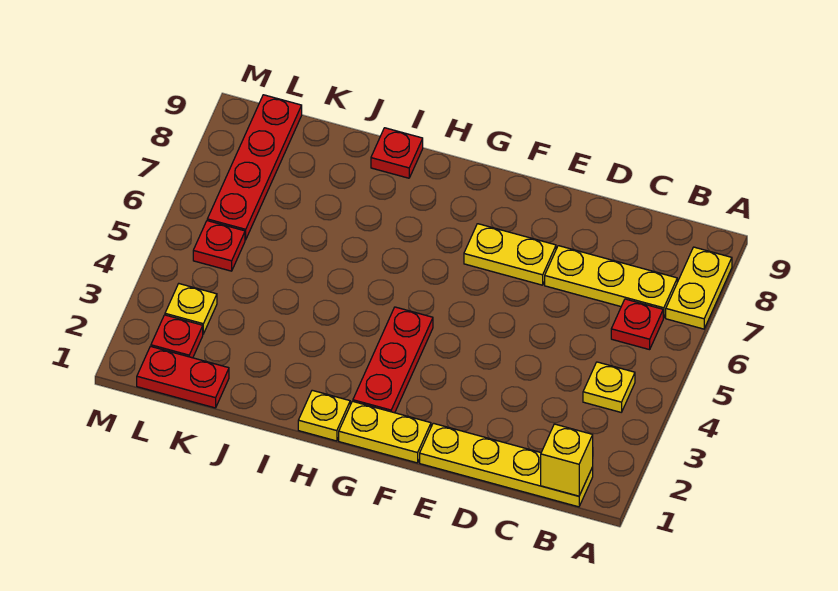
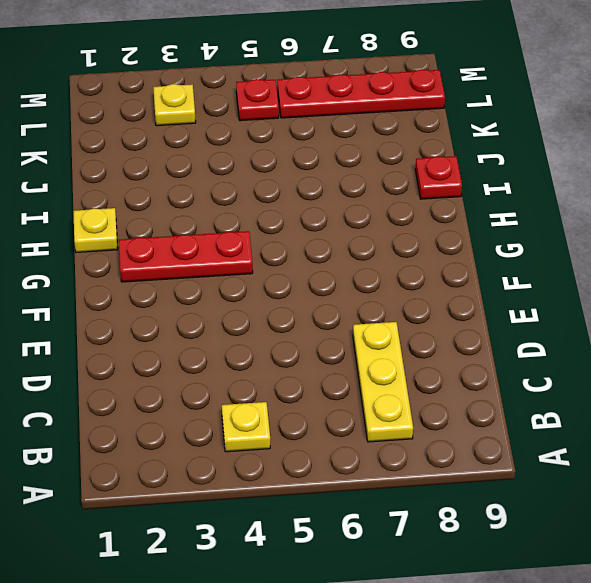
none -> yellow plate A7:A8 level 1
none -> yellow plate B1:E1 level 1
none -> red plate B6 level 1

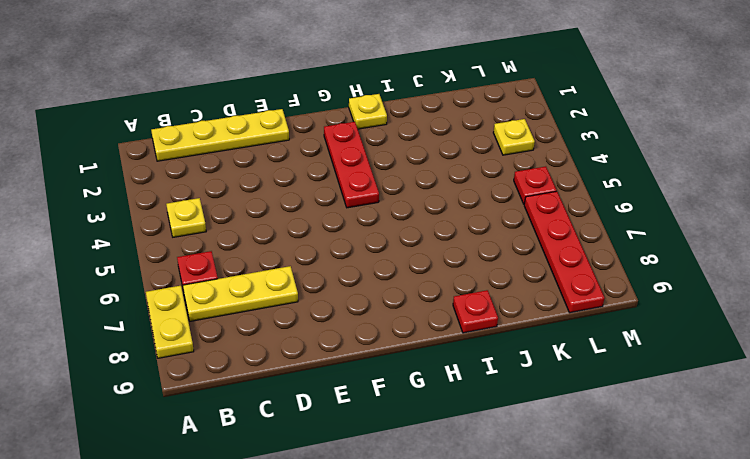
none -> yellow plate E7:F7 level 1
none -> yellow plate F1:G1 level 1
none -> red plate K1:L1 level 1

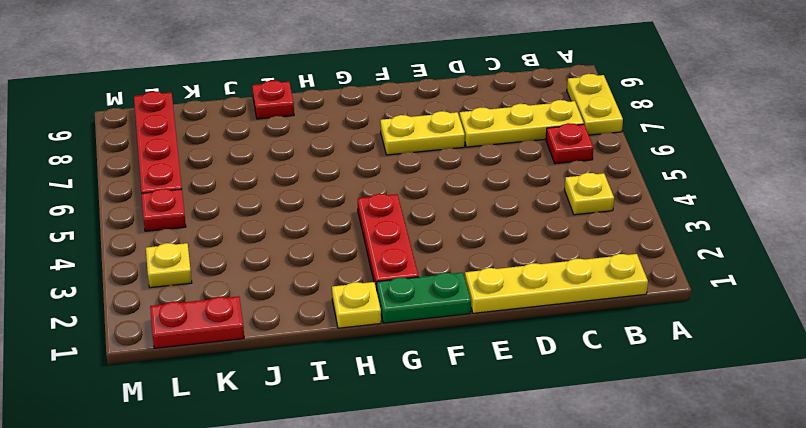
green plate F1:G1 level 1 -> yellow plate F1:G1 level 1
none -> red plate L2 level 1
none -> yellow brick B1 level 2

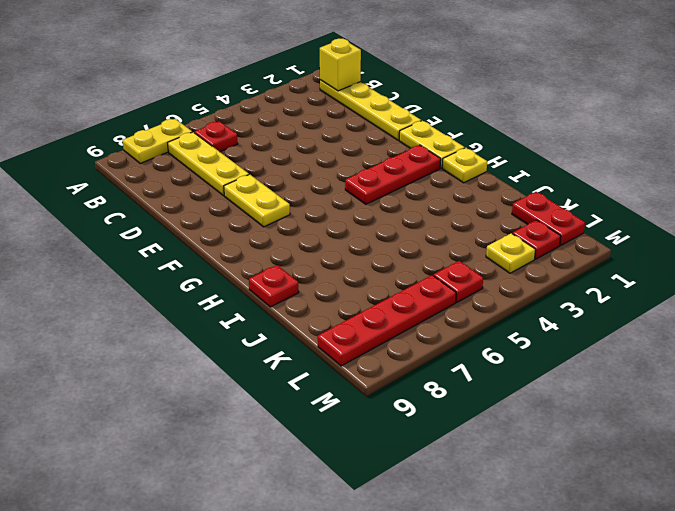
none -> yellow plate B4 level 1

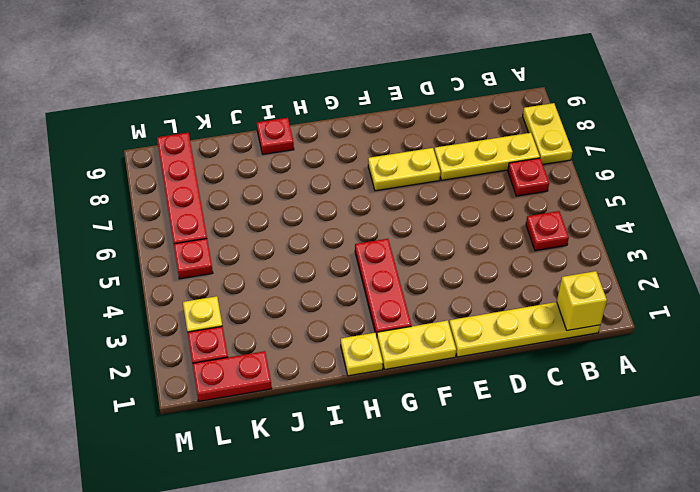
red plate B4 level 1 -> yellow plate B4 level 1

